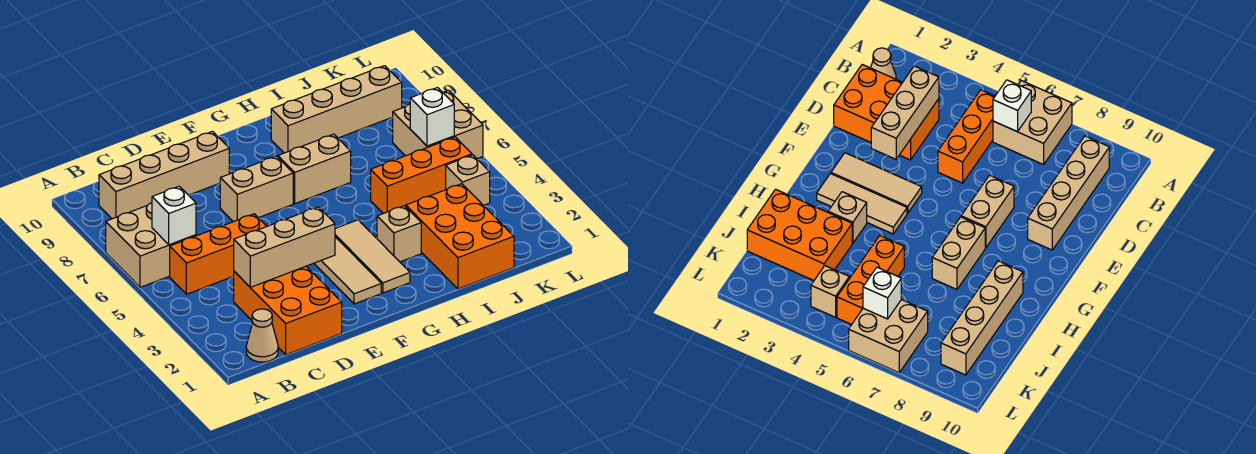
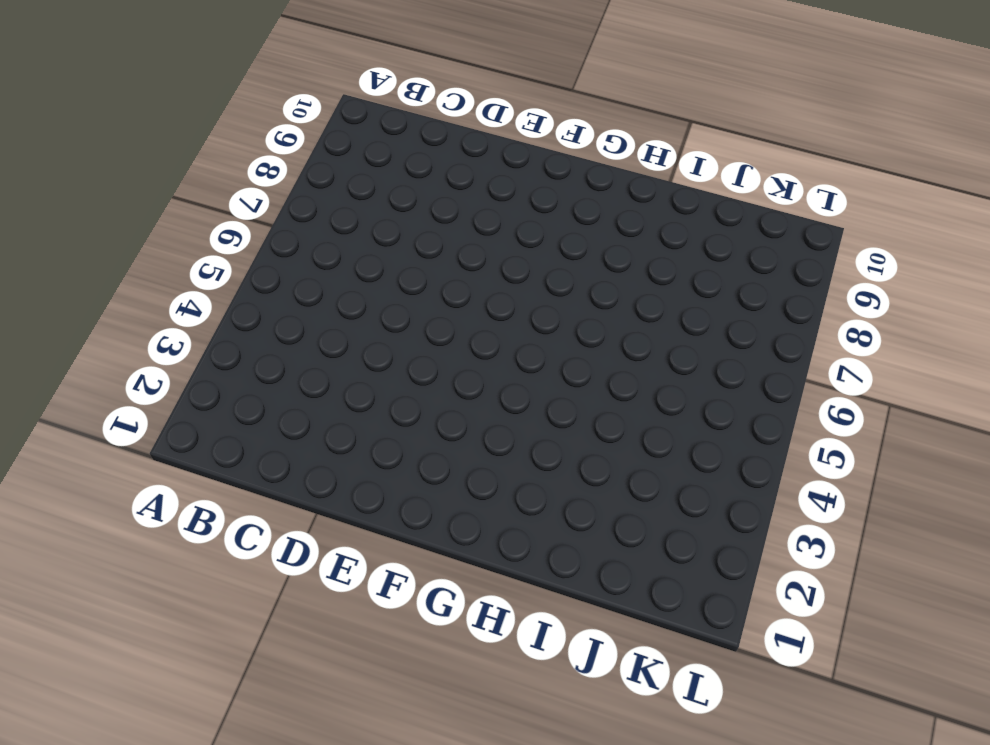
none -> tan brick A6:B7 level 1
none -> tan cone B1 level 1
none -> orange brick B5:D5 level 1

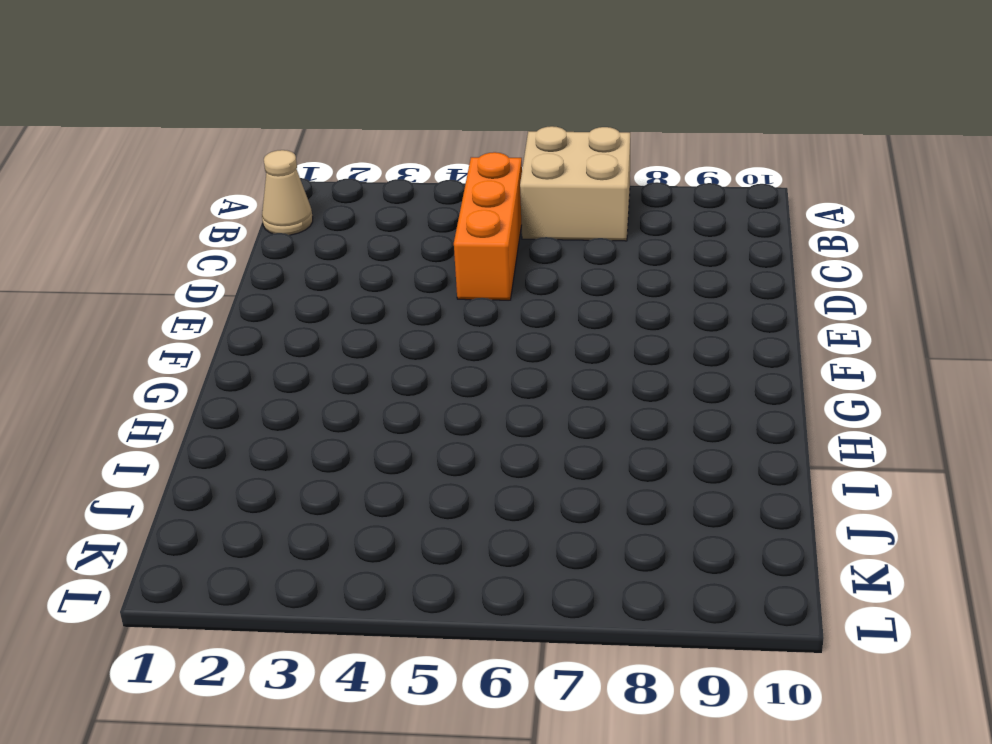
none -> tan brick B9:E9 level 1
none -> orange brick C1:D3 level 1
none -> tan brick E7:F7 level 1

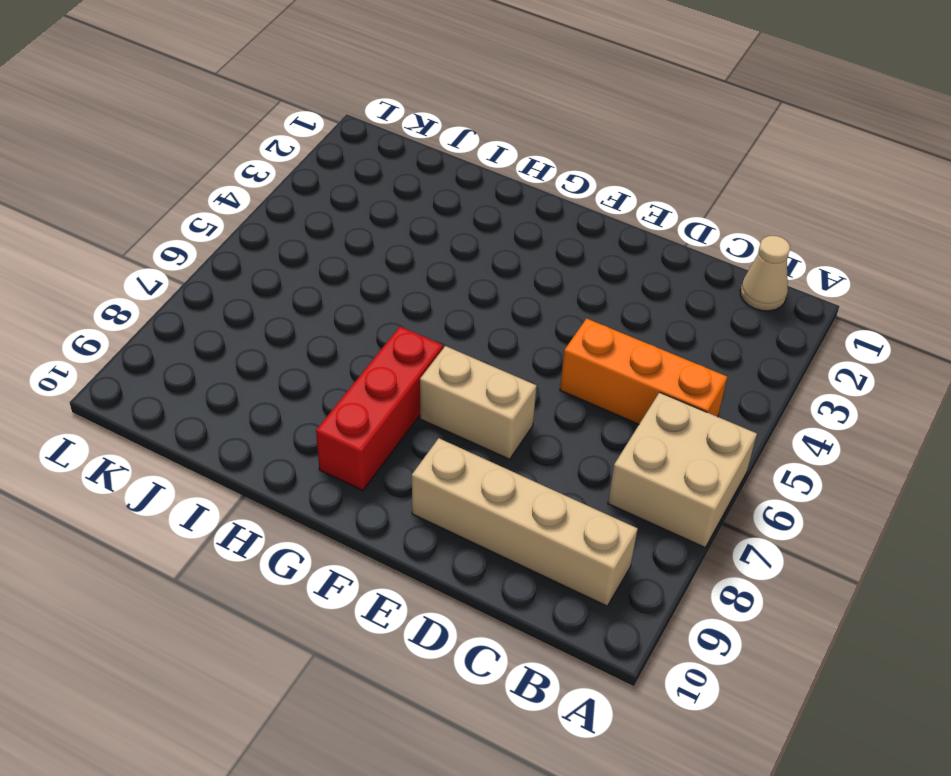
red brick G7:G9 level 1 -> tan brick G7:H7 level 1
none -> orange brick C1:D3 level 1
none -> tan tile F2:F4 level 1
none -> tan tile G2:G4 level 1

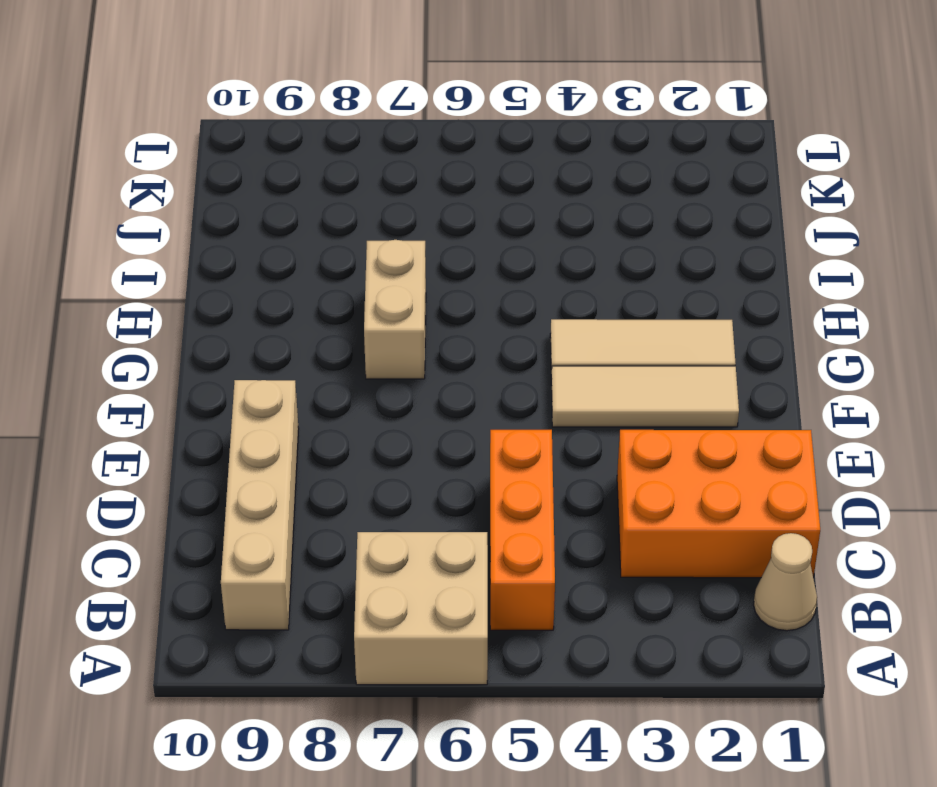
none -> tan brick E7:F7 level 1
none -> tan brick H3 level 1
none -> tan brick H9:K9 level 1

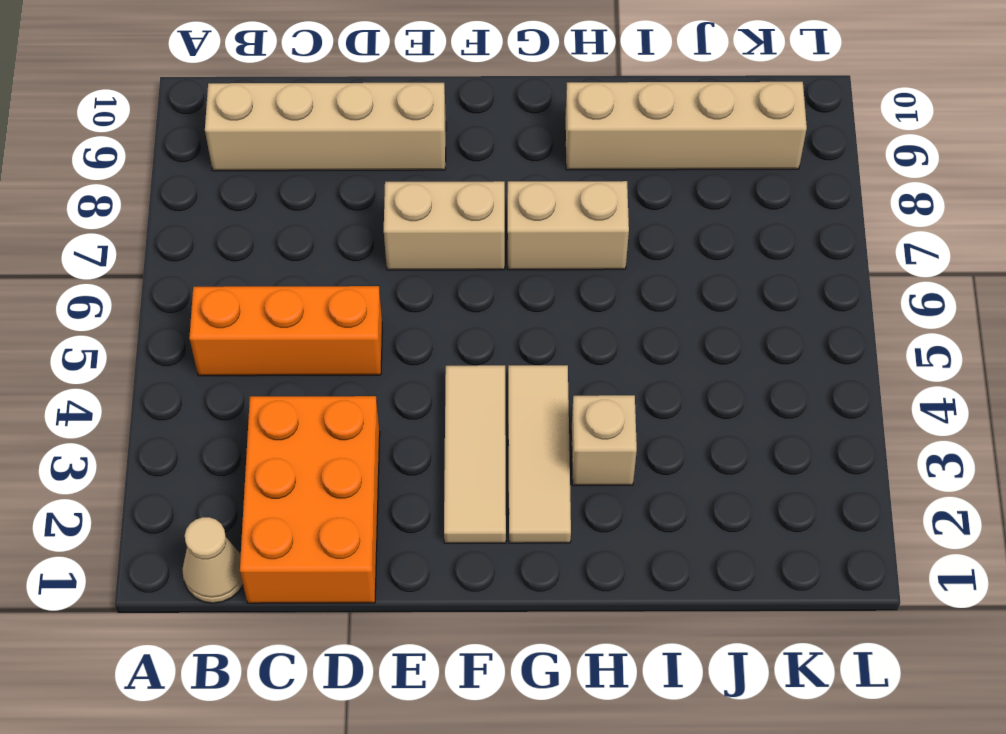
none -> tan brick A6:B7 level 1
none -> orange brick I1:J3 level 1
none -> orange brick I5:K5 level 1

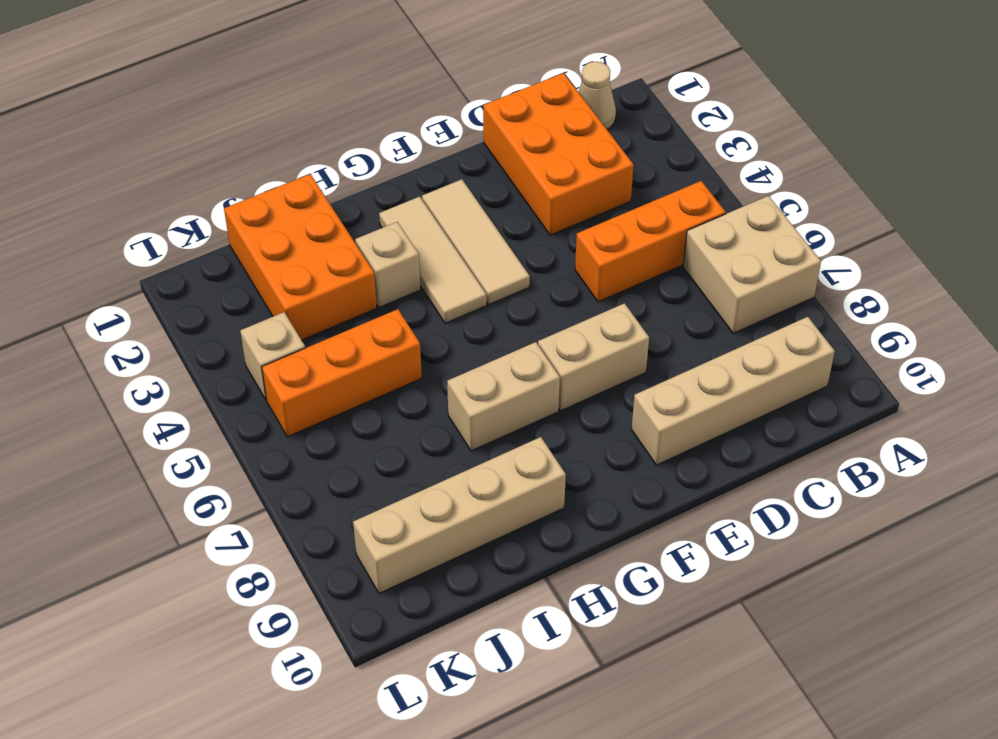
none -> tan brick K6:L7 level 1
none -> white brick B6 level 2
none -> tan brick C3:E3 level 2

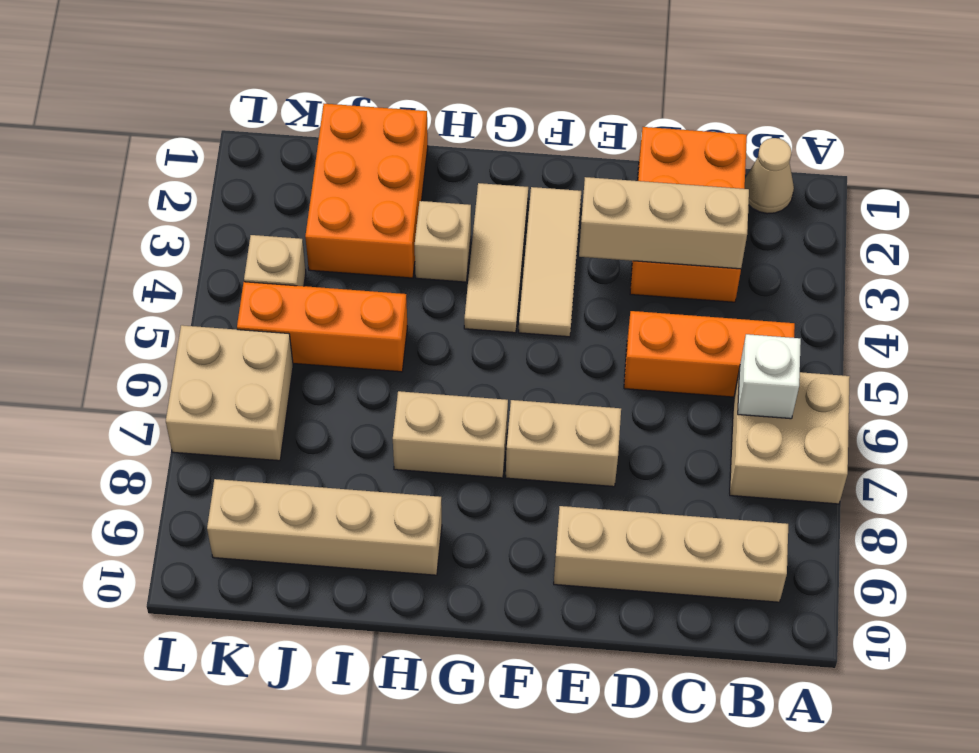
none -> white brick K6 level 2

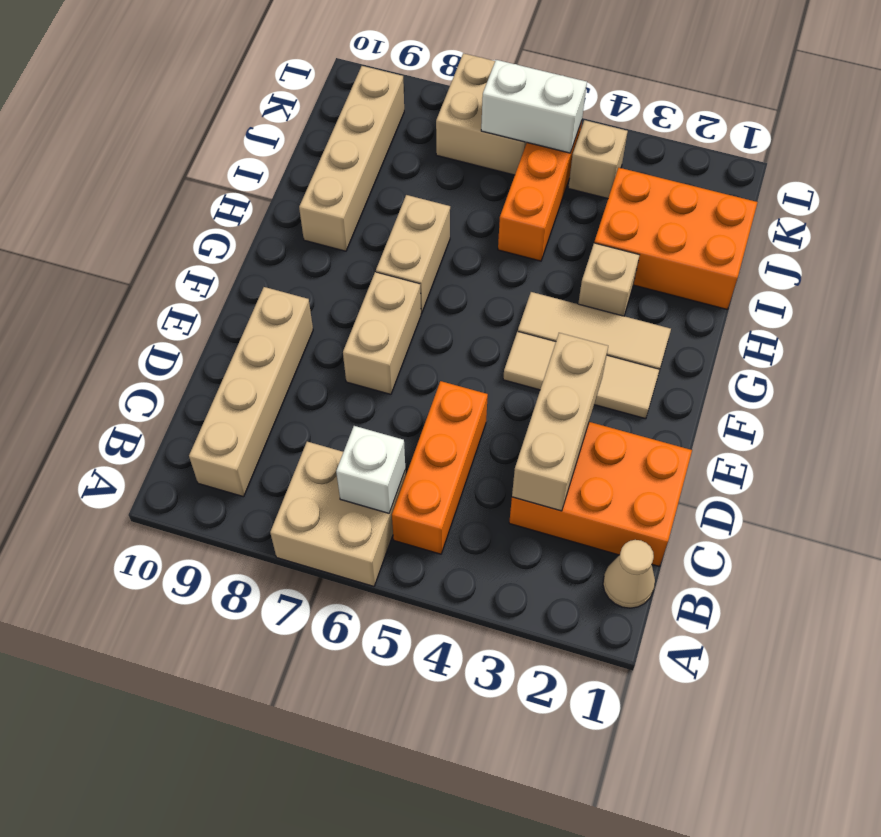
white brick K5:K6 level 2 -> white brick K6 level 2

